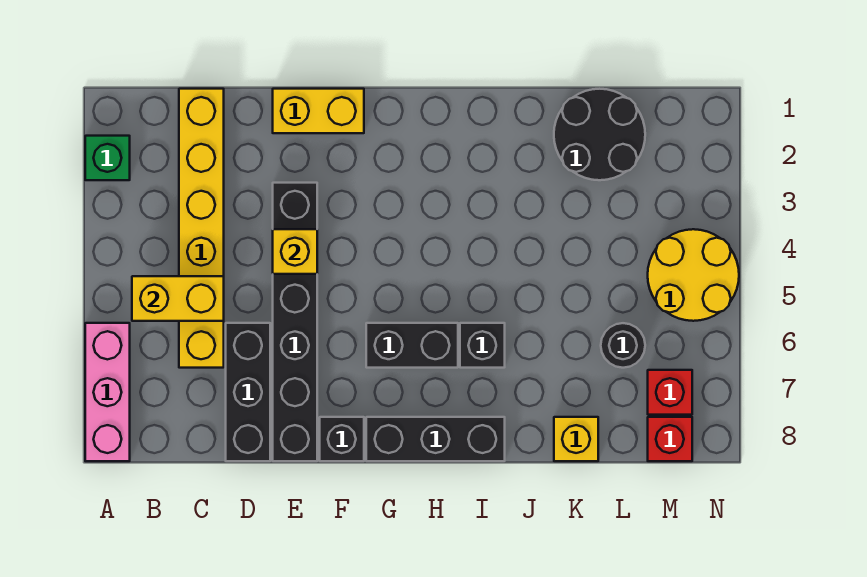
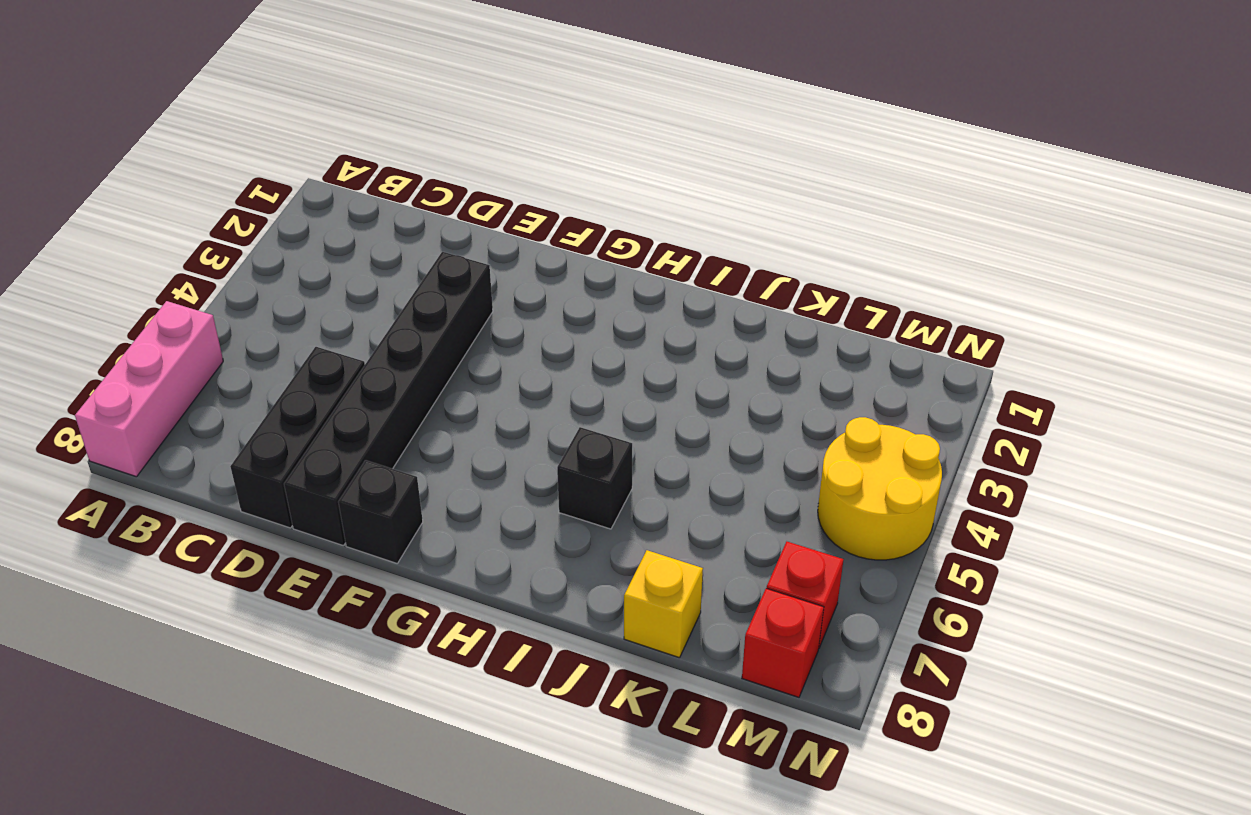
none -> green brick A2 level 1
none -> yellow brick C1:C6 level 1
none -> yellow brick E1:F1 level 1

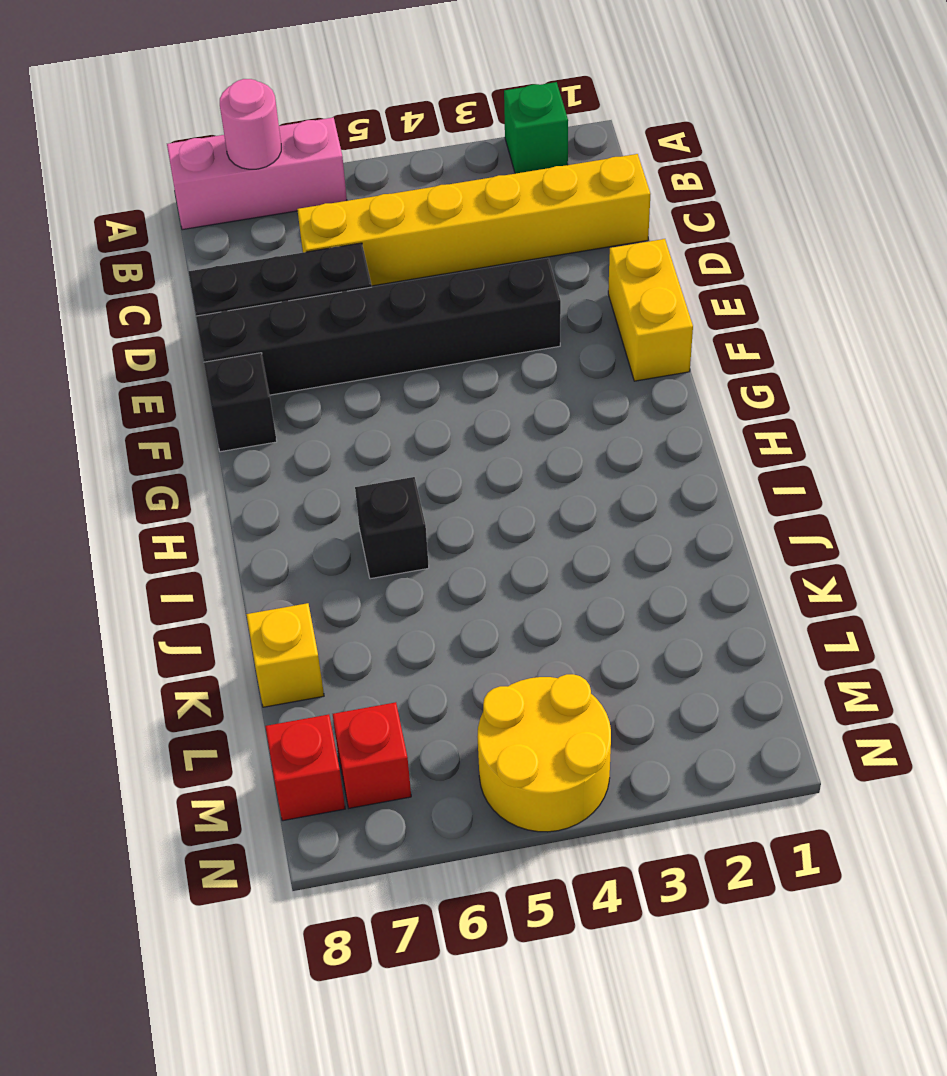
pink round brick A7 level 2 -> none
none -> black brick G6:H6 level 1
none -> black brick G8:I8 level 1
none -> black round brick K1:L2 level 1

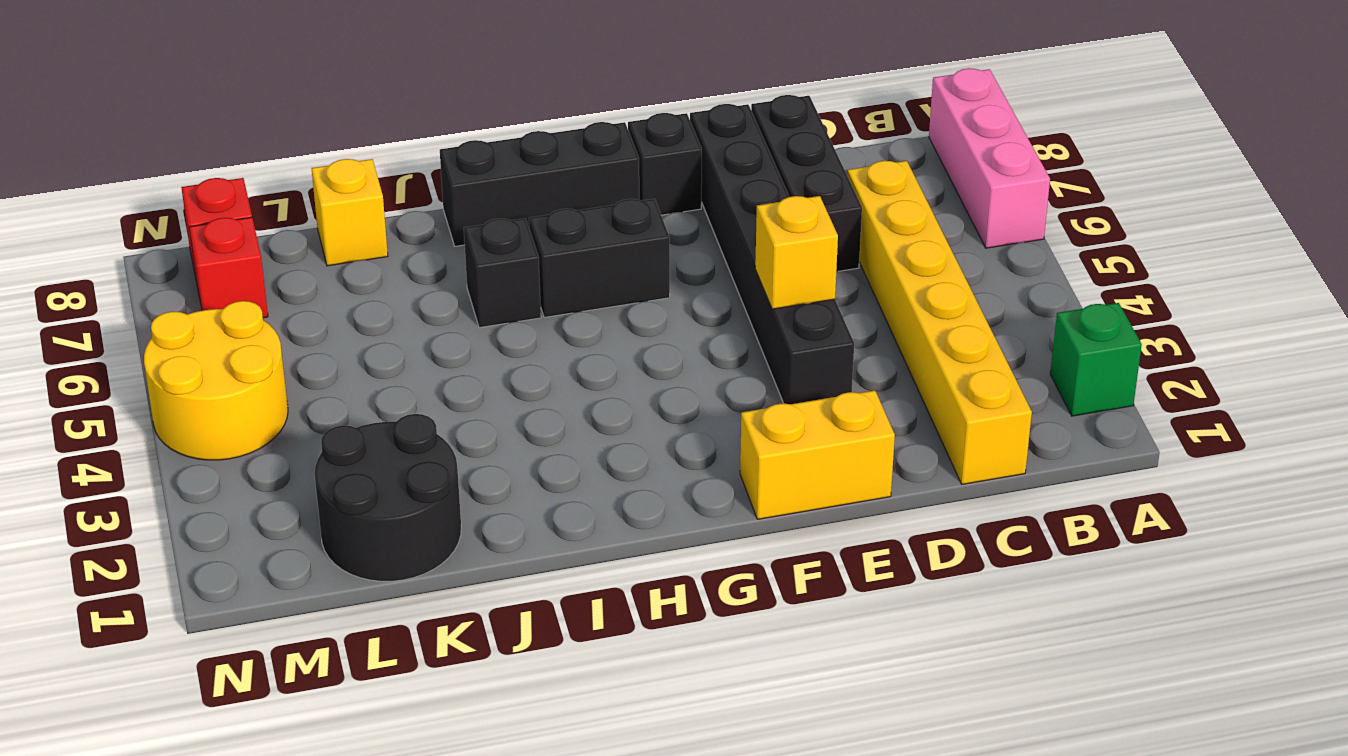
none -> black round brick L6 level 1
none -> yellow brick B5:C5 level 2

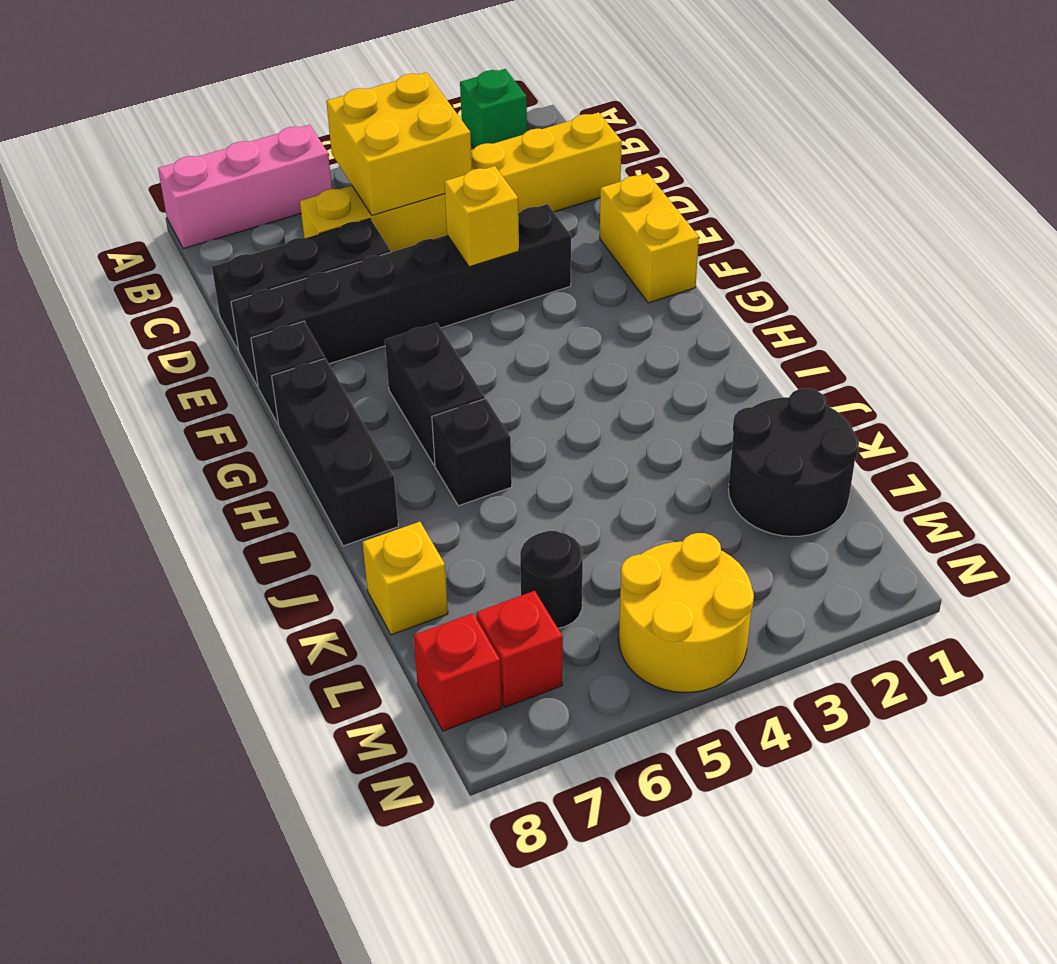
yellow brick B4:C5 level 2 -> yellow brick B5:C5 level 2

